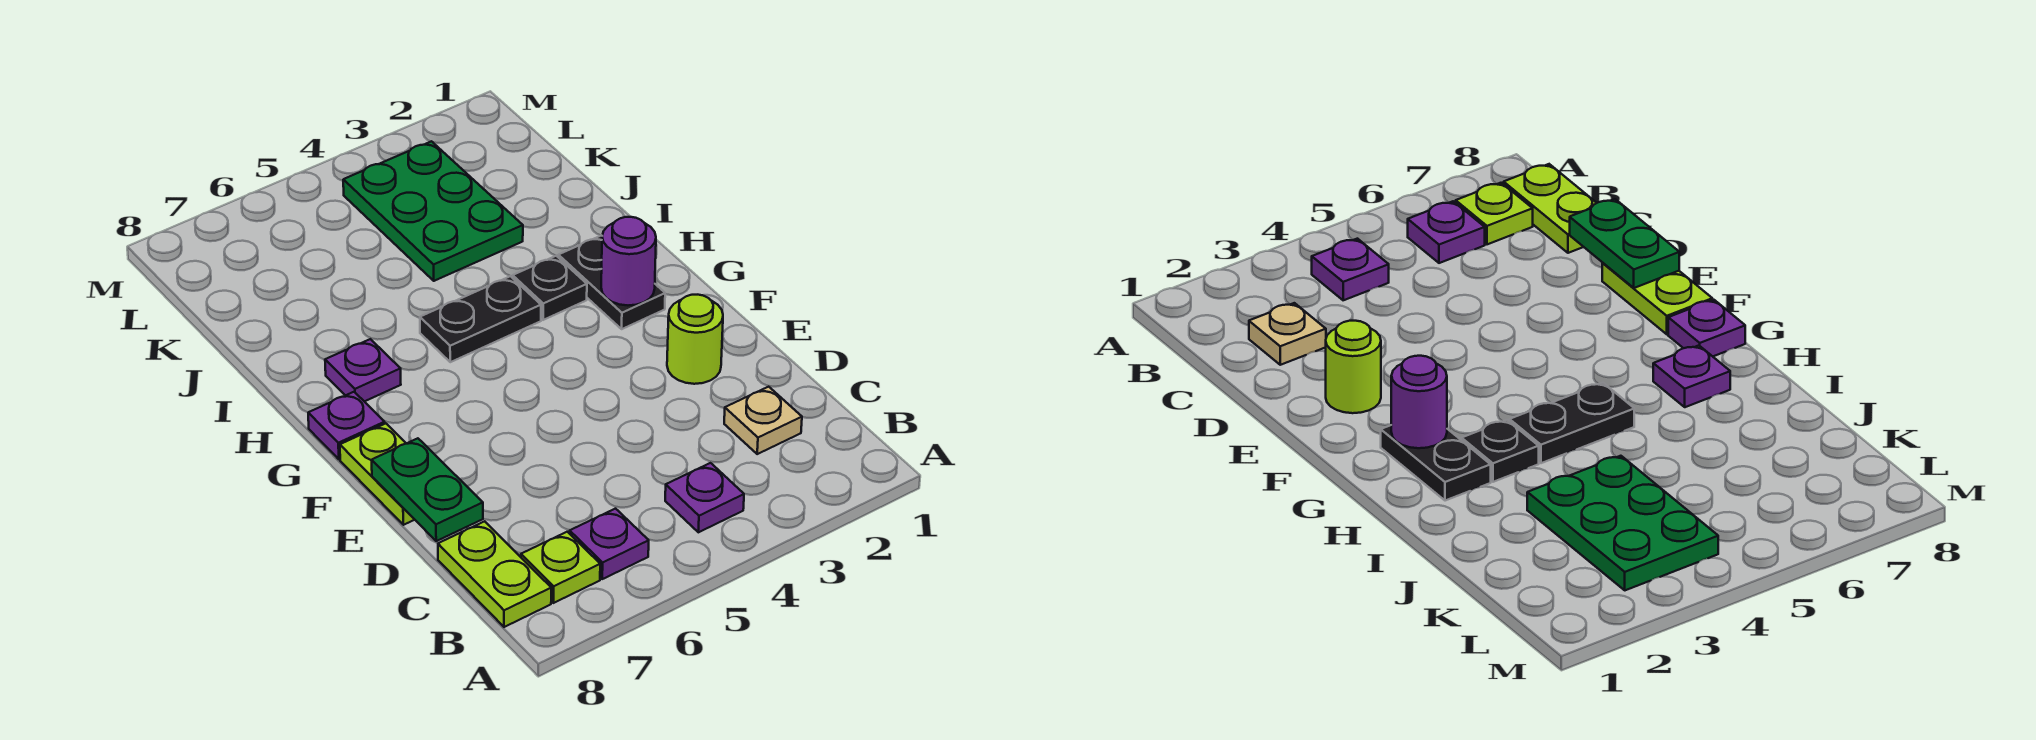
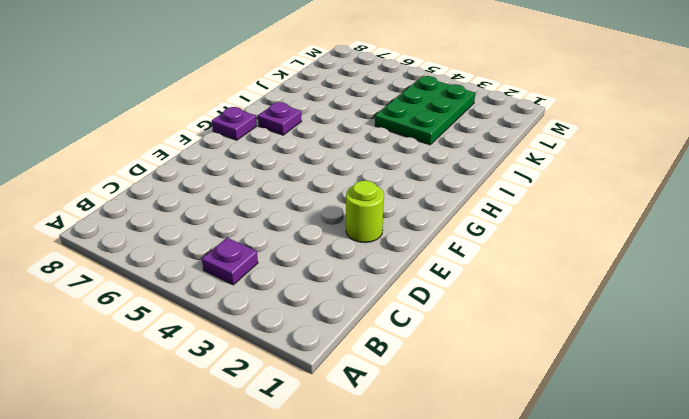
none -> purple plate B6 level 1
none -> lime plate B7 level 1
none -> lime plate B8:C8 level 1

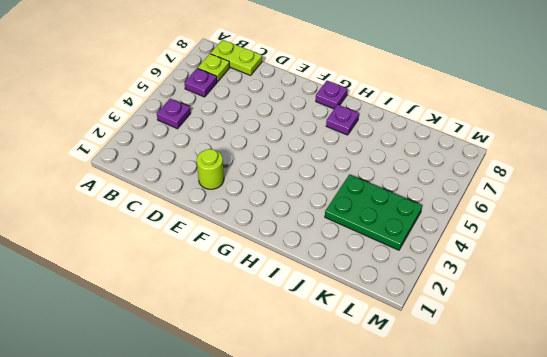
none -> tan plate C2 level 1
none -> lime plate E8:F8 level 1
none -> black plate G2:H2 level 1

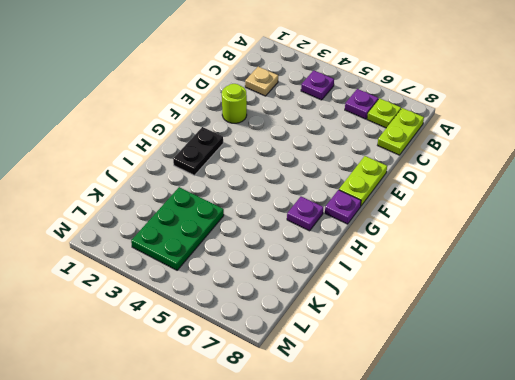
none -> black plate H3 level 1
none -> black plate H4:H5 level 1
none -> green plate D8:E8 level 2

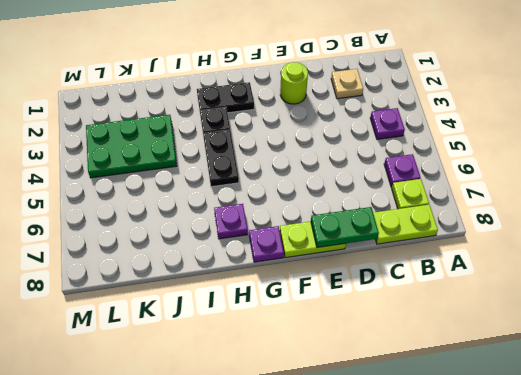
none -> purple round brick G2 level 2

